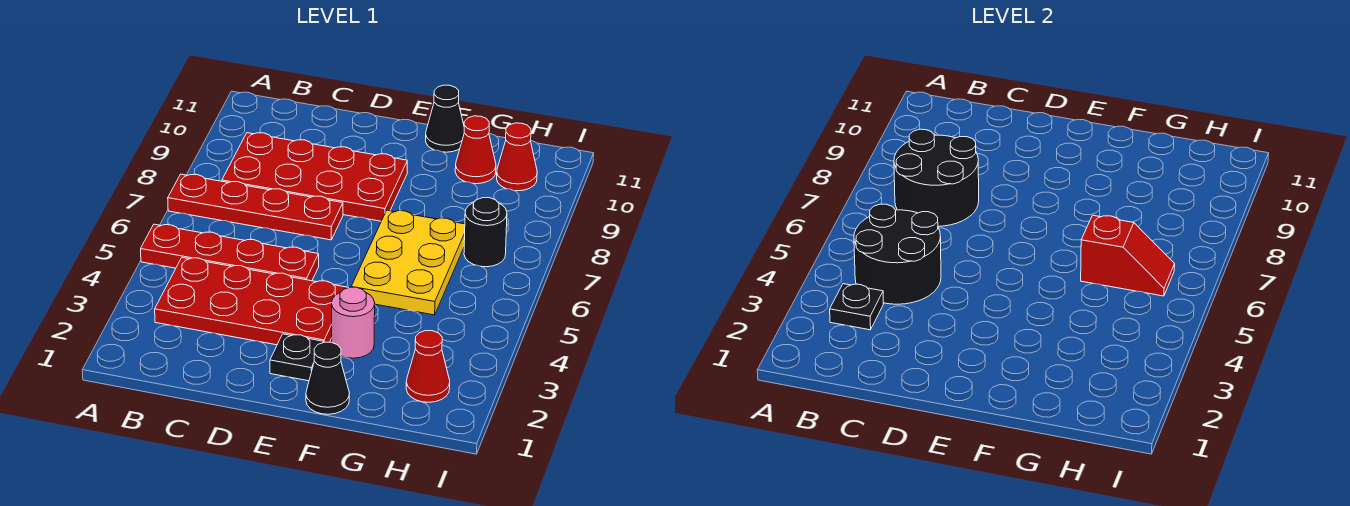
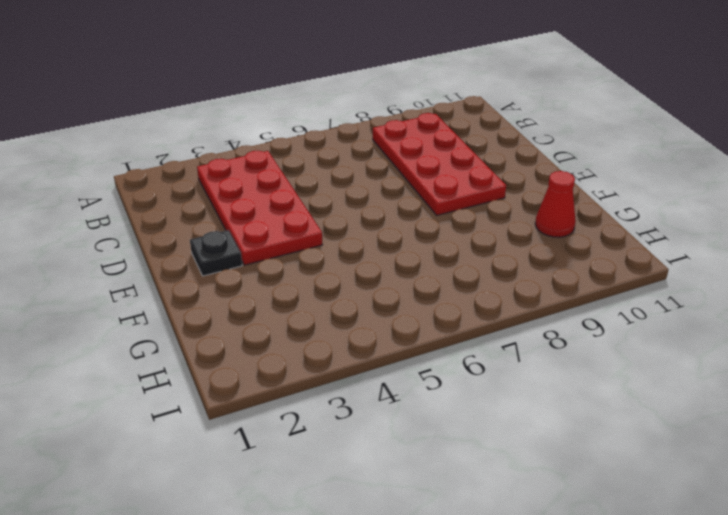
none -> red plate A5:D5 level 1
none -> red plate A7:D7 level 1
none -> black cone F1 level 1

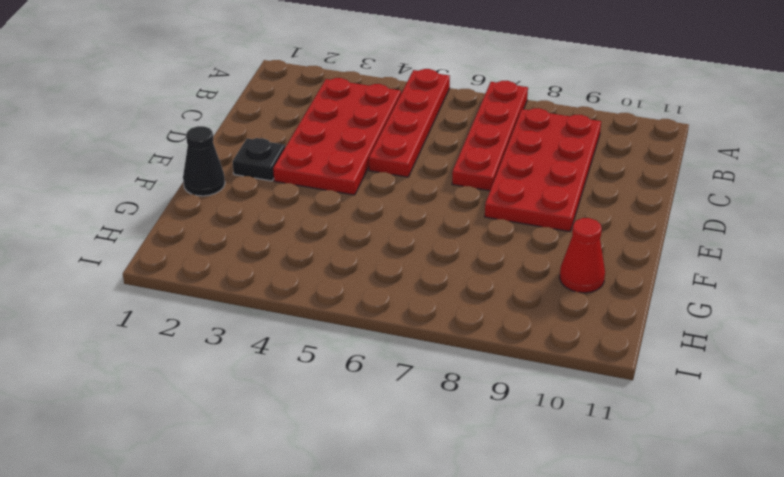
none -> pink round brick F3 level 1
none -> yellow plate F5:G7 level 1
none -> black cone F11 level 1

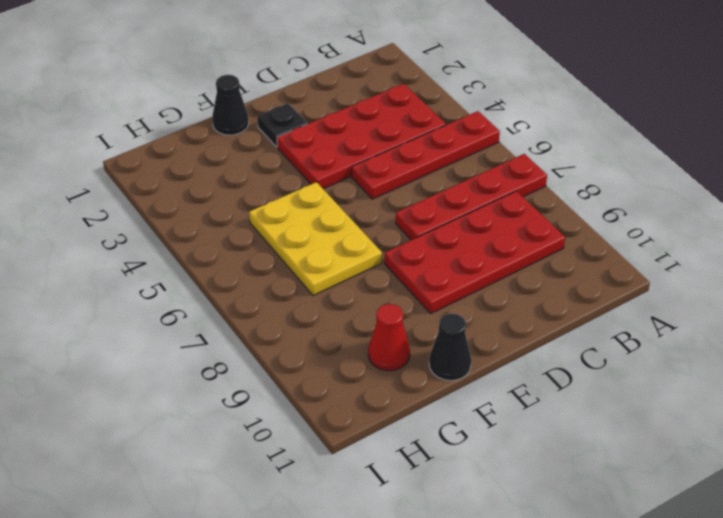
none -> pink round brick F3 level 1
none -> red cone H2 level 1
none -> black round brick H7 level 1

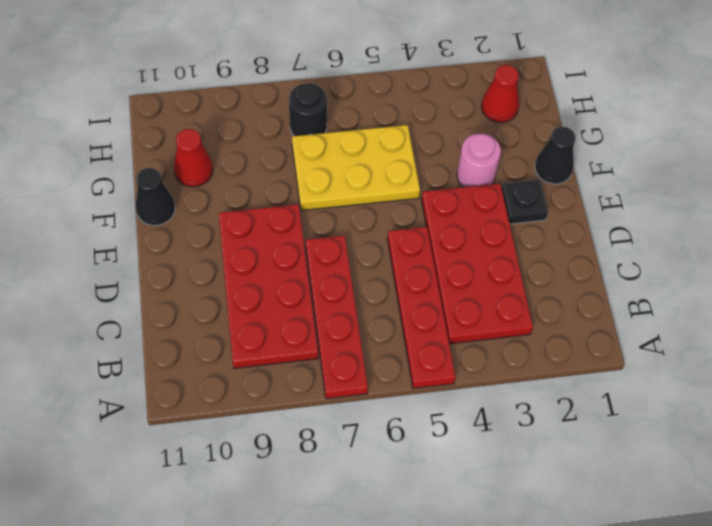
none -> red cone H10 level 1
none -> black plate B3 level 2
none -> black round brick B4:C5 level 2

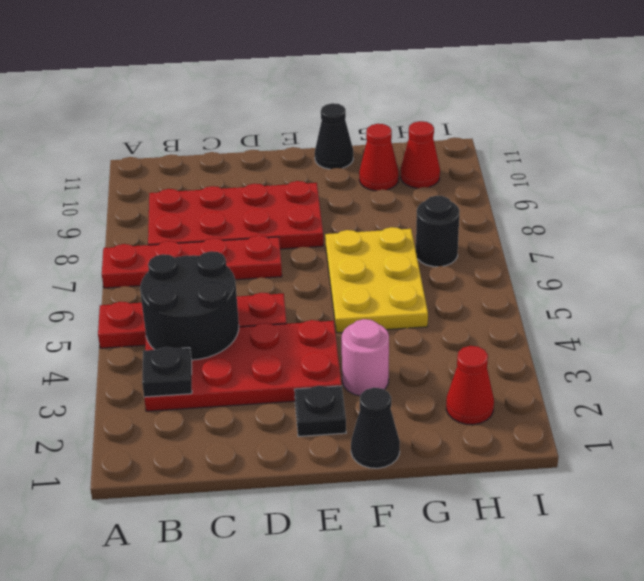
none -> black round brick B7:C8 level 2
none -> red slope G6:H6 level 2 top G

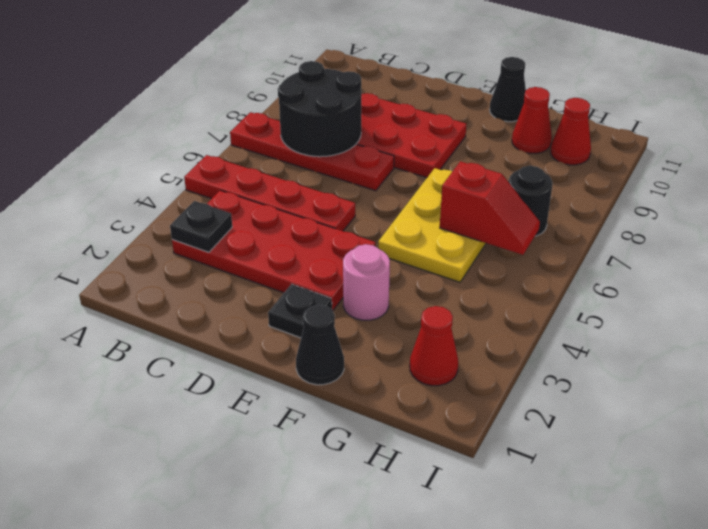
none -> black round brick B4:C5 level 2

